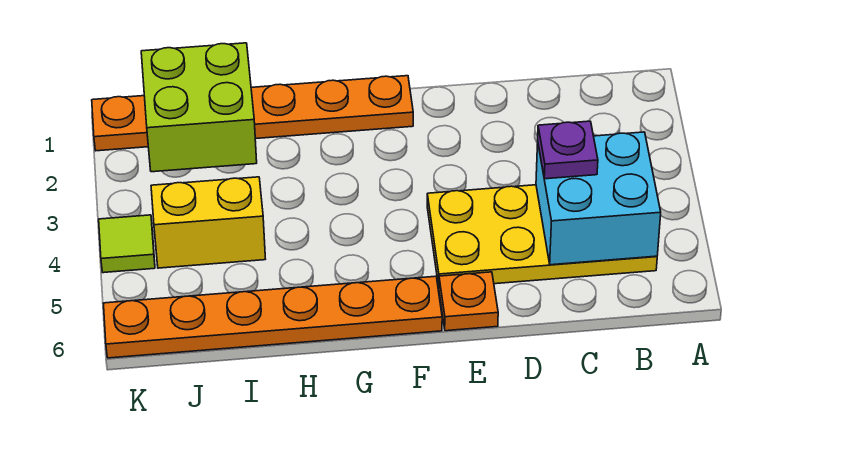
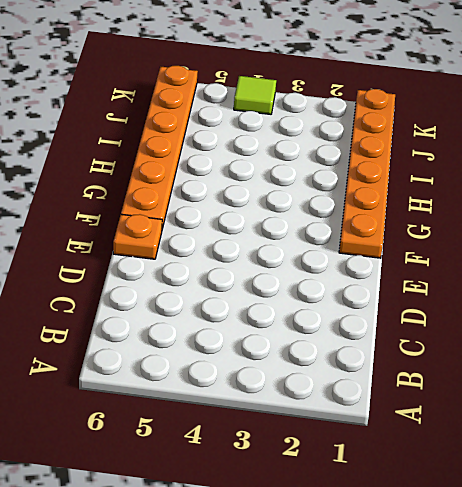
none -> yellow plate B4:E5 level 1
none -> yellow brick I4:J4 level 1

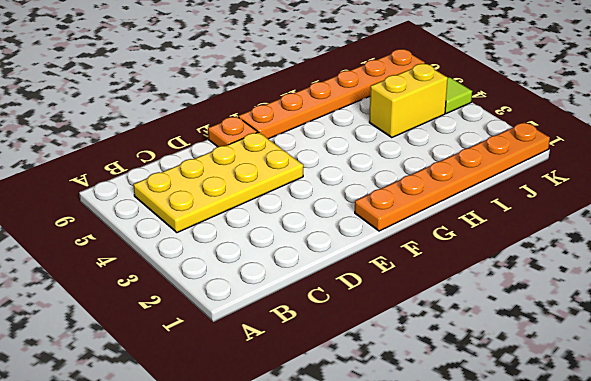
none -> cyan brick B4:C5 level 2
none -> lime brick I1:J2 level 2

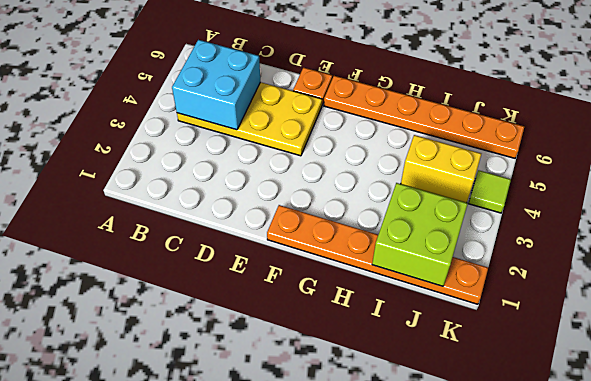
none -> purple plate C4 level 3

